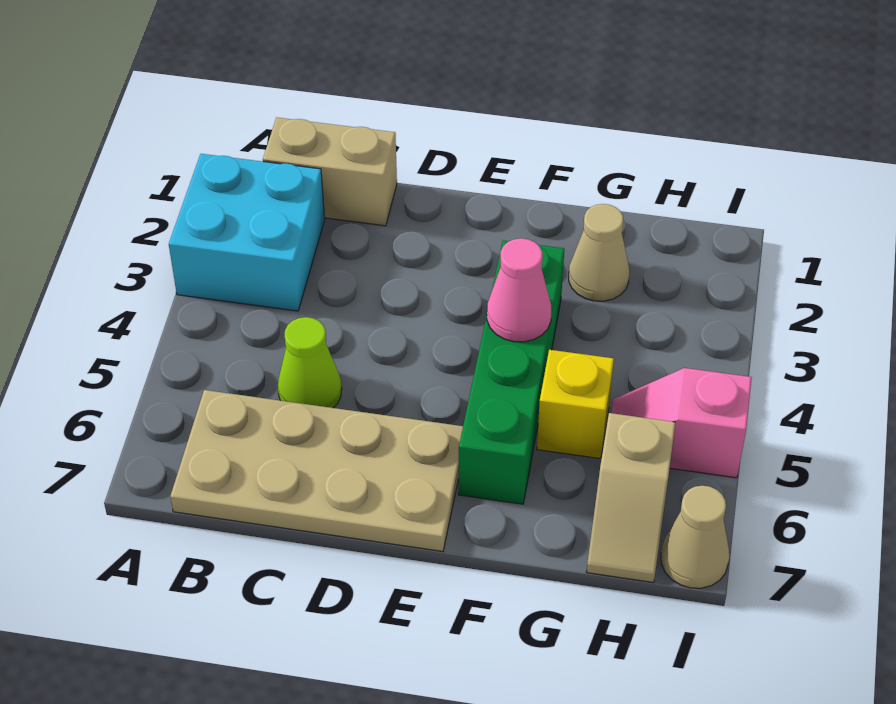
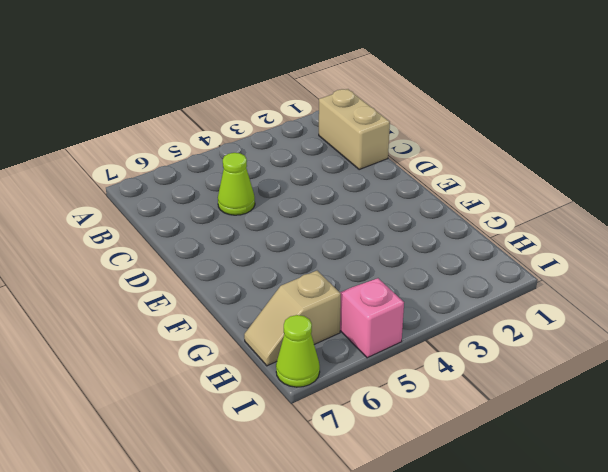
lime cone I7 level 1 -> tan cone I7 level 1
none -> cyan brick A2:B3 level 1
none -> tan plate B6:E7 level 1

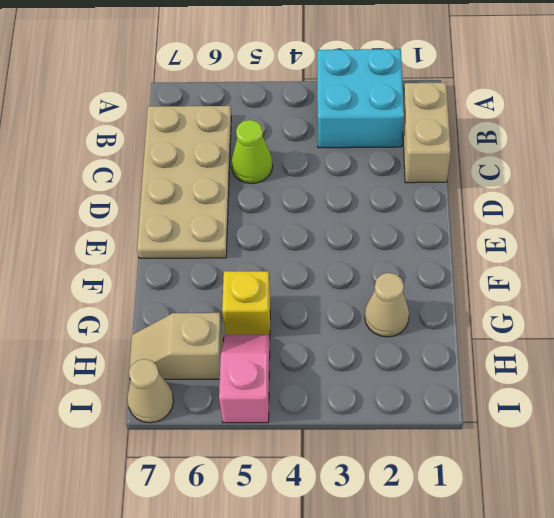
none -> green brick F3:F6 level 1
none -> pink cone F4 level 2

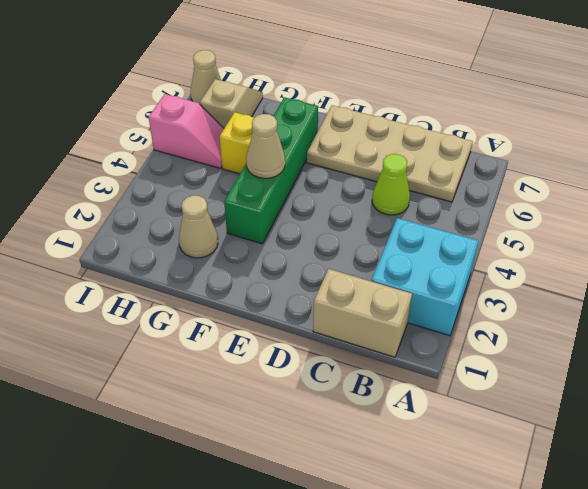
tan cone F4 level 2 -> pink cone F4 level 2

